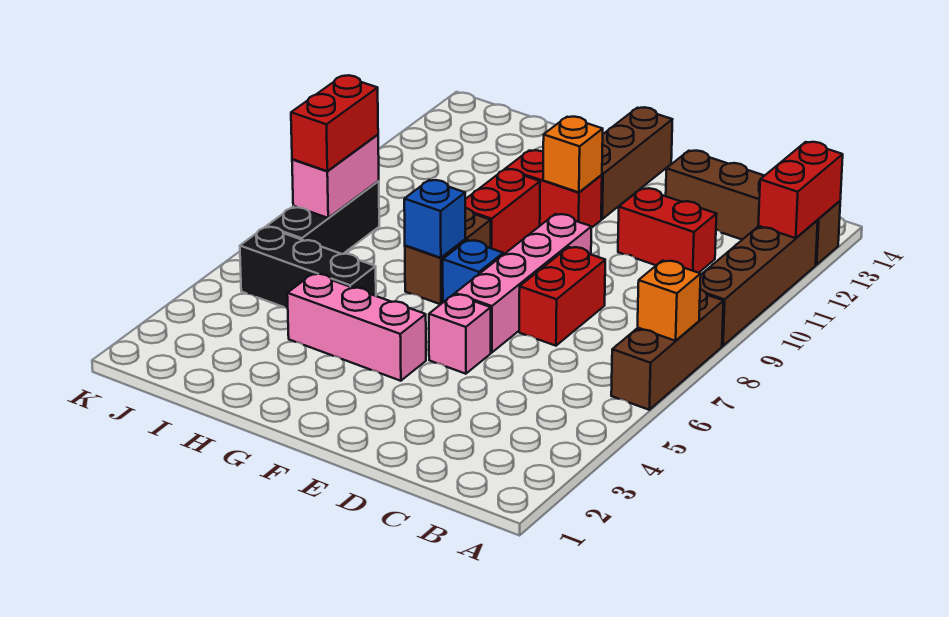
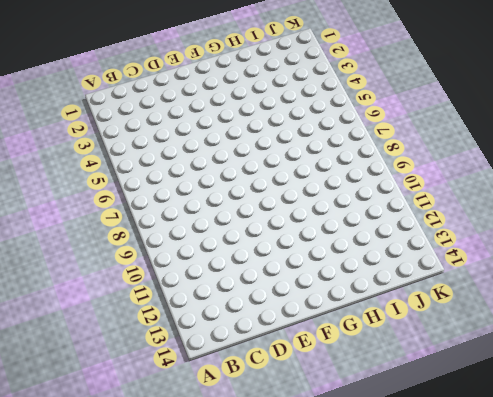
none -> brown brick A6:A8 level 1
none -> brown brick A9:A12 level 1
none -> brown brick A13:D13 level 1

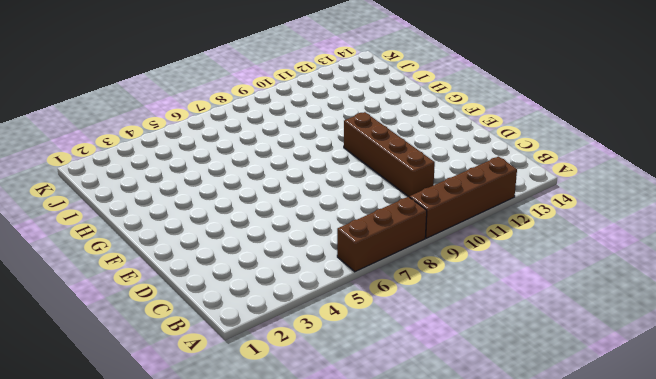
brown brick C10:F10 level 1 -> brown brick A13:D13 level 1
none -> red brick C11:D11 level 1
none -> red brick D7:D8 level 1
none -> pink brick E5 level 1

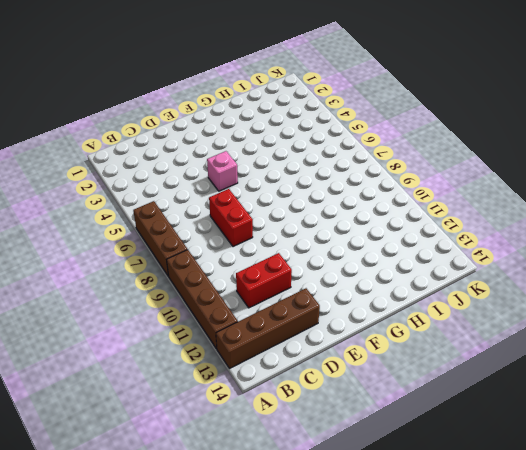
none -> pink brick E6:E9 level 1
none -> pink brick F4:H4 level 1
none -> blue brick F7 level 1

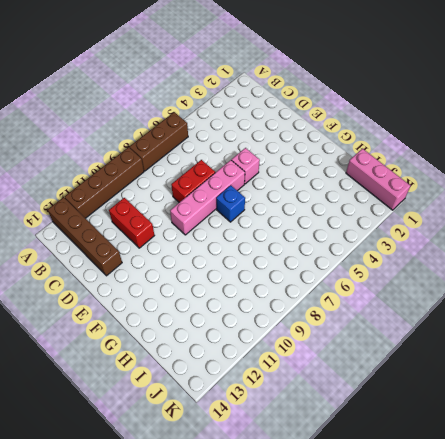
pink brick I1:K1 level 1 -> pink brick F4:H4 level 1
none -> red brick F11:G11 level 1
none -> brown brick F12:F14 level 1
none -> brown brick G7:G8 level 1

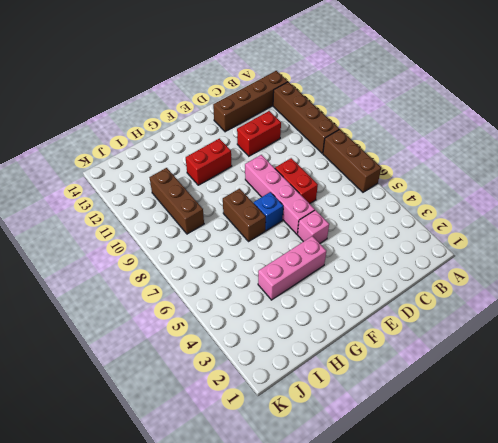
brown brick I9:I11 level 1 -> brown brick F12:F14 level 1
none -> red brick G9:G10 level 1
none -> black brick H5:J5 level 1
none -> black brick J6:J8 level 1

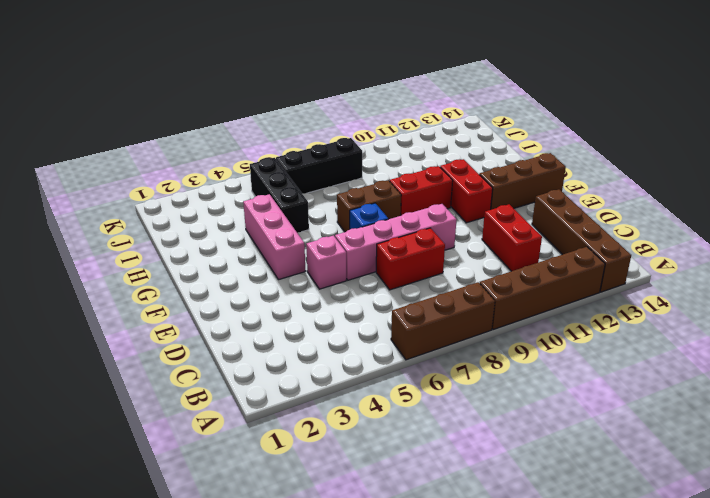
none -> orange brick A7 level 2
none -> red brick A12:A13 level 2
none -> orange brick F11 level 2

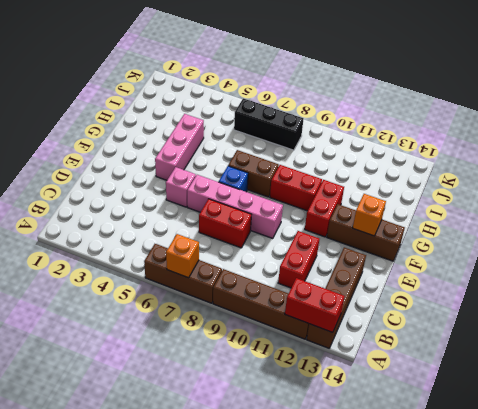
orange brick F13 level 2 -> orange brick F11 level 2
none -> black brick H5:J5 level 1
none -> blue brick G7 level 2
none -> pink brick J7:J8 level 2

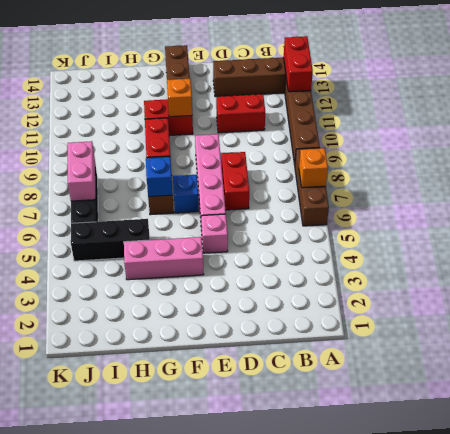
none -> red brick J7:J8 level 3

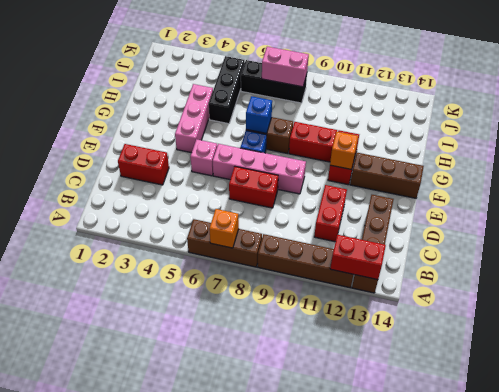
red brick D2:D3 level 1 -> red brick J7:J8 level 3

